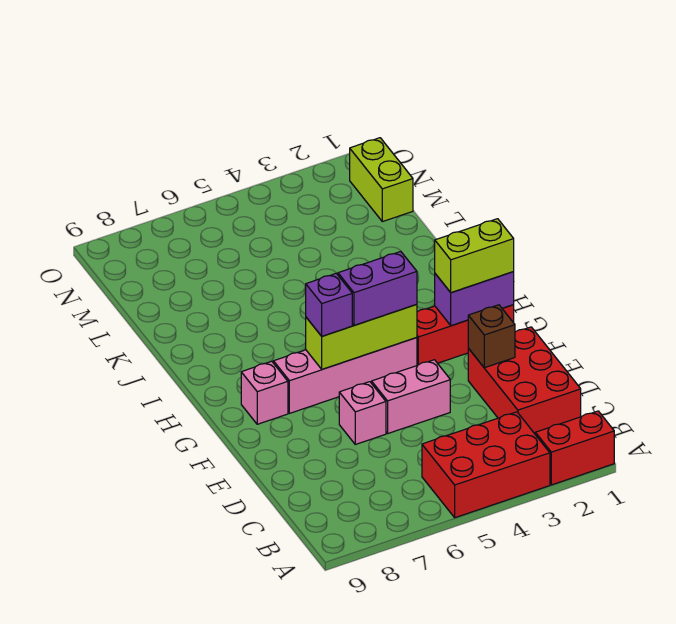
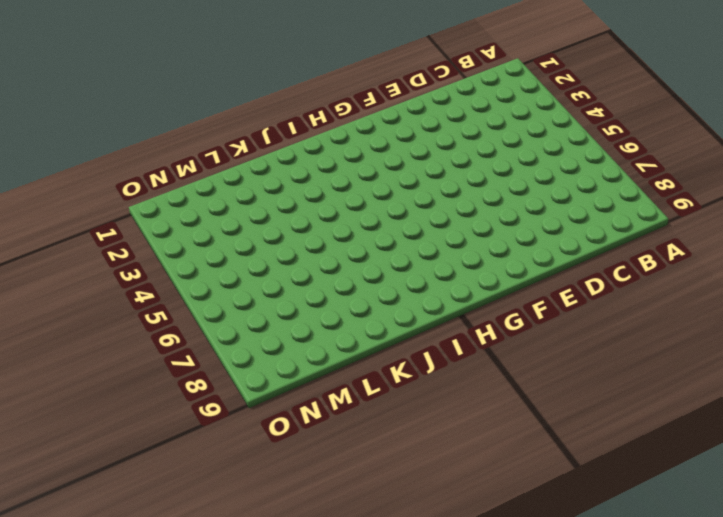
none -> red brick A1:A2 level 1
none -> red brick A3:B5 level 1
none -> red brick C1:E2 level 1

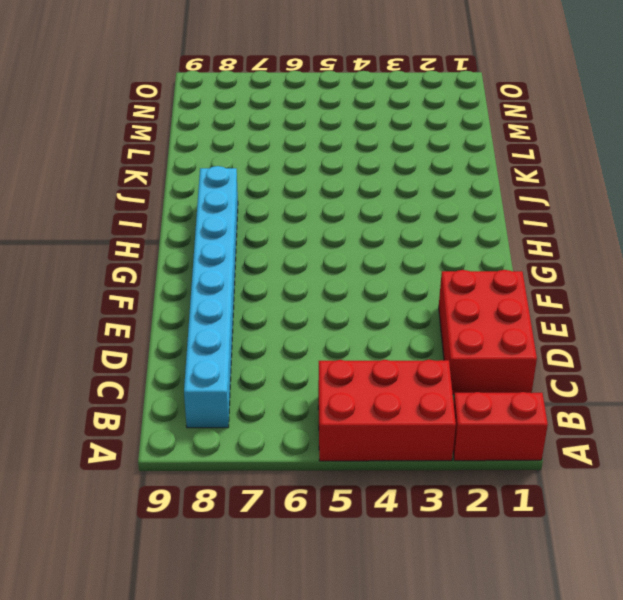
cyan brick B8:I8 level 1 -> pink brick G8 level 1
none -> pink brick E4:E5 level 1
none -> pink brick E6 level 1
none -> red brick G1:G3 level 1

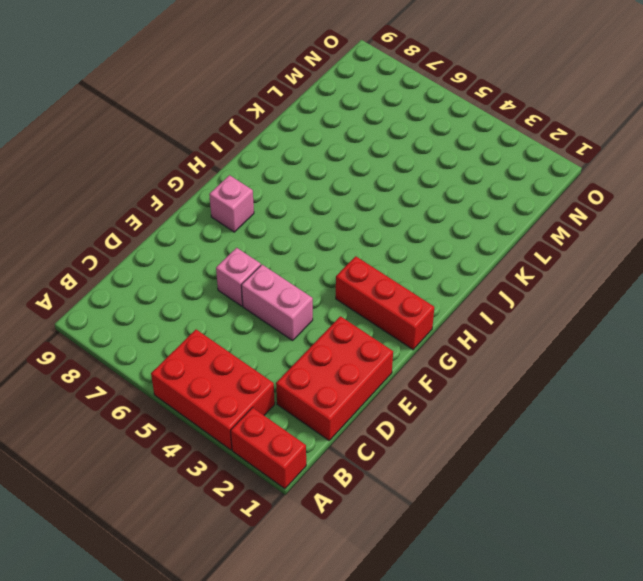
none -> pink brick G4:G7 level 1
none -> lime brick M1:N1 level 1
none -> brown brick E2 level 2

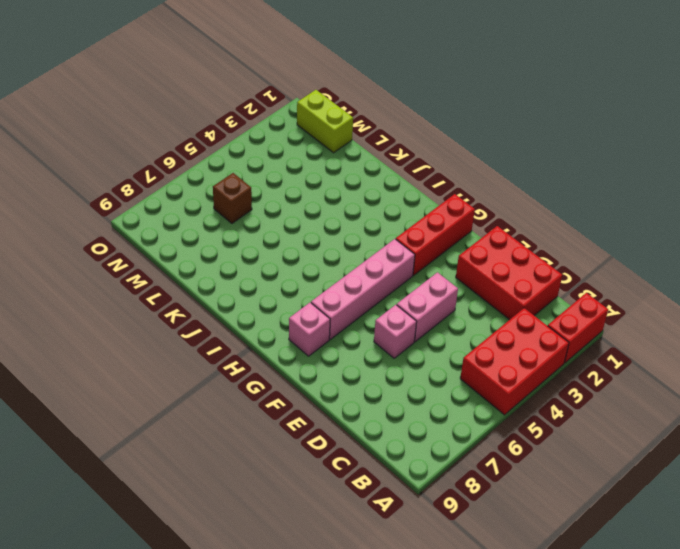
brown brick M6 level 1 -> brown brick E2 level 2
none -> purple brick G1:G2 level 2
none -> lime brick G4:G6 level 2
none -> lime brick G1:G2 level 3

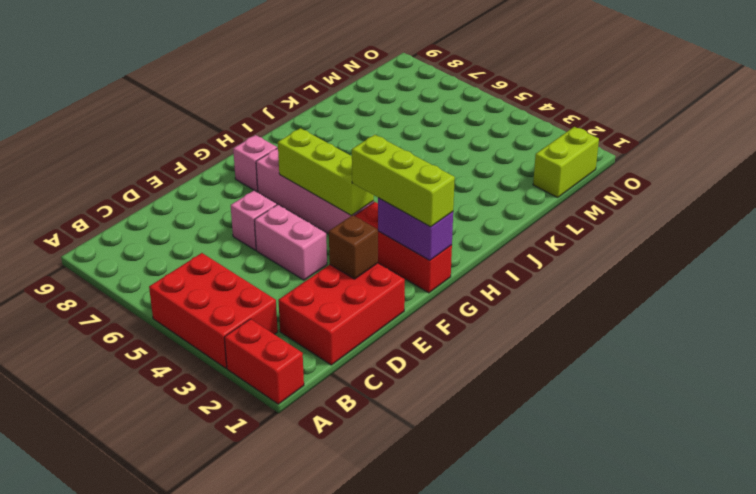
lime brick G1:G3 level 3 -> lime brick G1:G2 level 3
none -> purple brick G4:G5 level 3
none -> purple brick G6 level 3

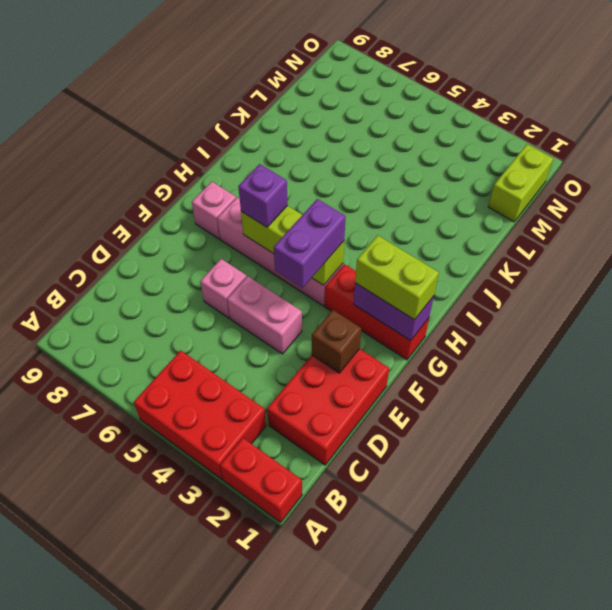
purple brick F4:G4 level 3 -> purple brick G4:G5 level 3

